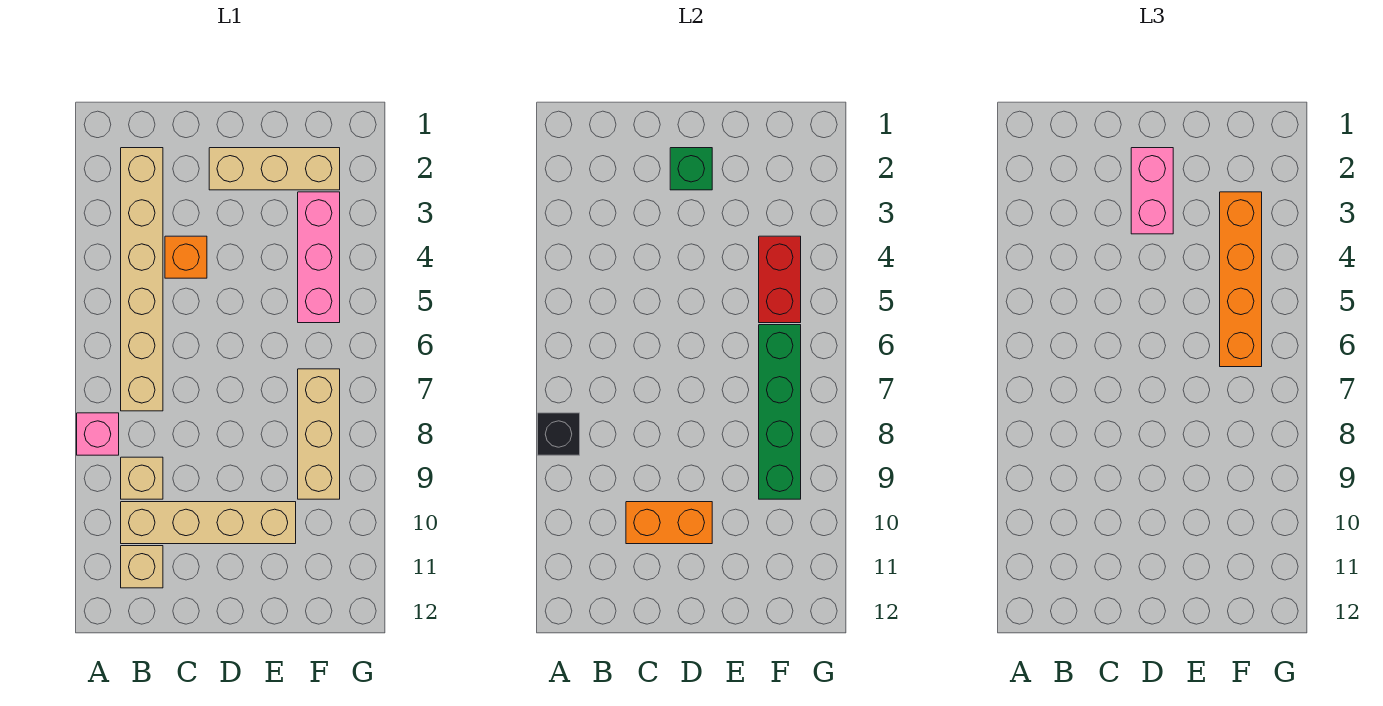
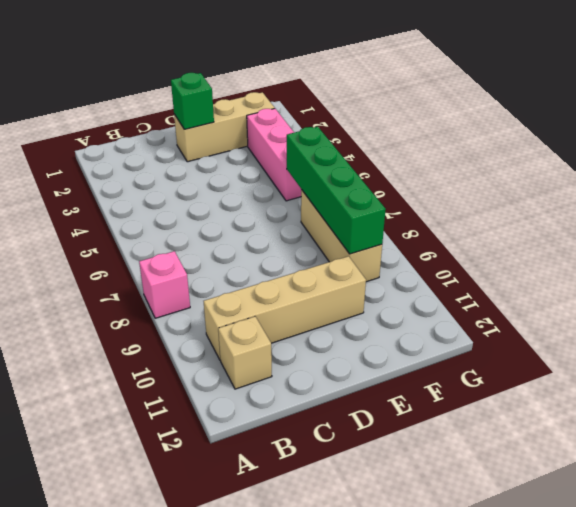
none -> tan brick B2:B7 level 1
none -> tan brick B9 level 1
none -> orange brick C4 level 1

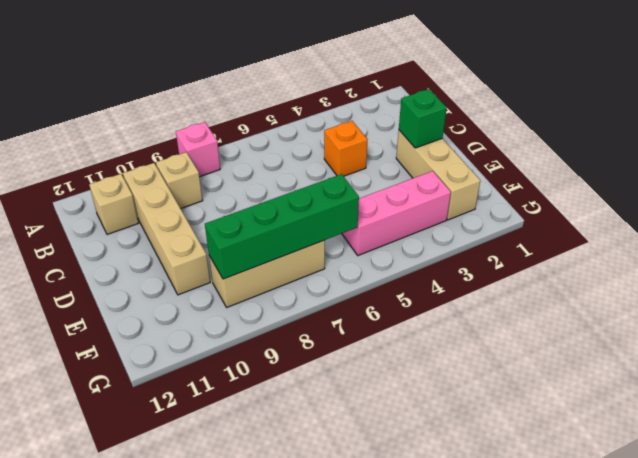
none -> tan brick B2:B7 level 1
none -> black brick A8 level 2
none -> orange brick C10:D10 level 2

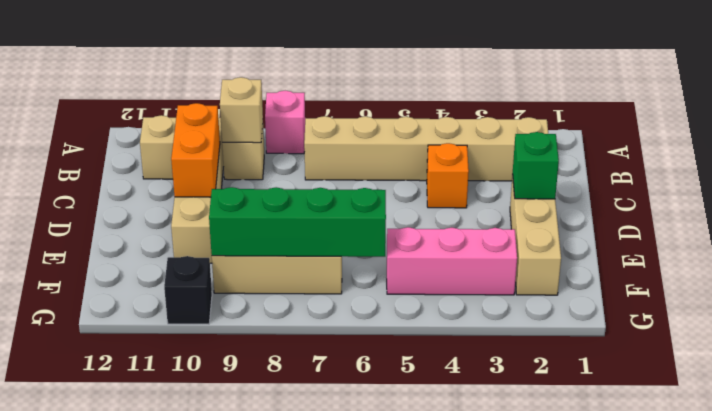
tan brick B9 level 2 -> none
black brick G10 level 1 -> black brick A8 level 2
none -> red brick F4:F5 level 2
none -> pink brick D2:D3 level 3
none -> orange brick F3:F6 level 3

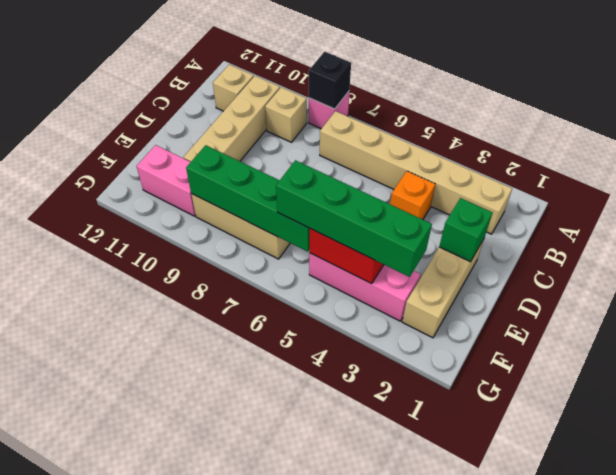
green brick F3:F6 level 3 -> orange brick F3:F6 level 3
pink brick F10:F11 level 1 -> pink brick D2:D3 level 3
none -> orange brick C10:D10 level 2

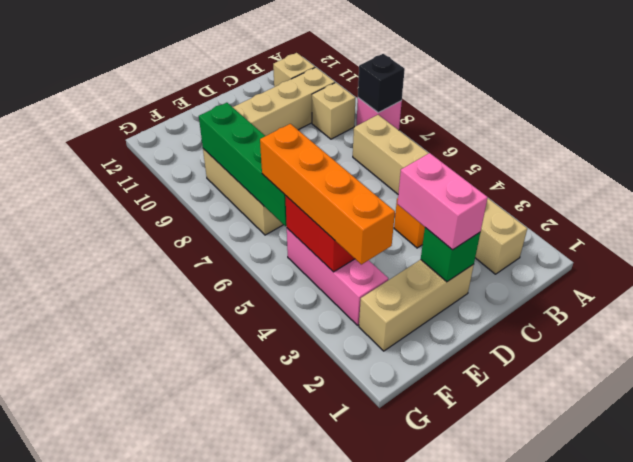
none -> orange brick C10:D10 level 2

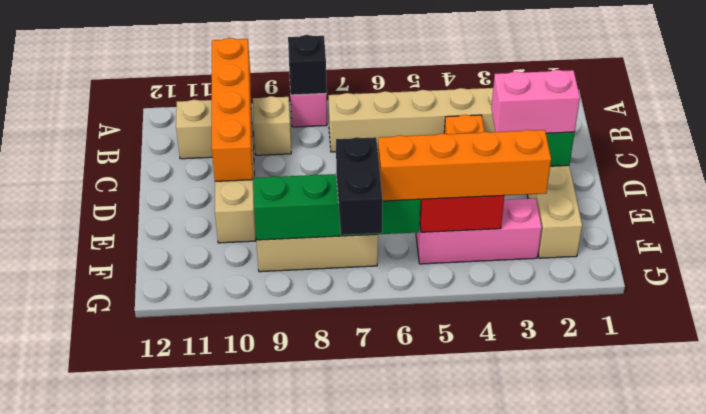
orange brick A10:D10 level 2 -> orange brick C10:D10 level 2
black brick F7:G7 level 3 -> none

